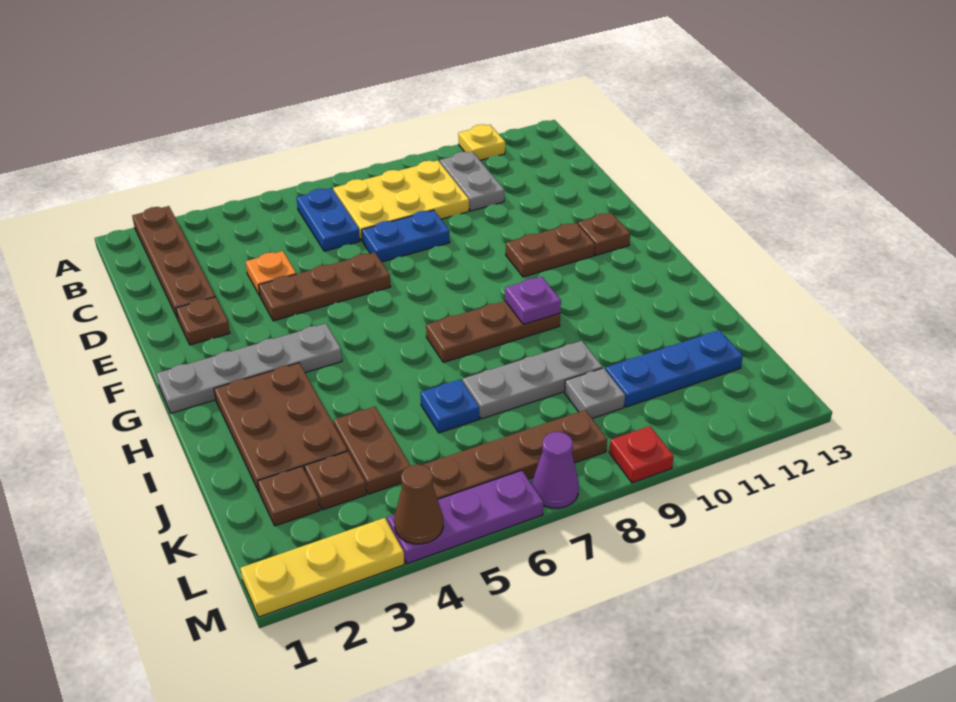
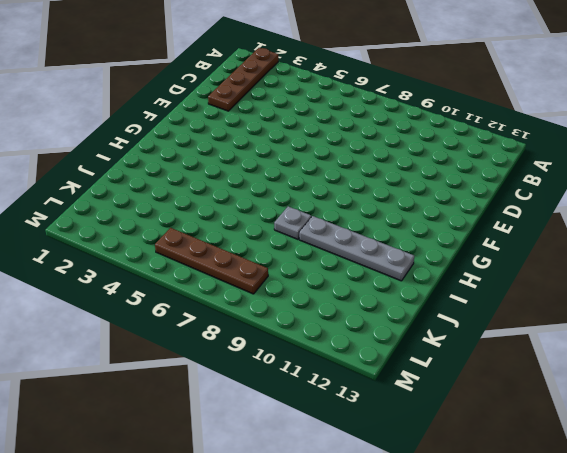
grey plate I8 level 1 -> grey plate K9 level 1
grey plate I9:I12 level 1 -> grey plate G1:G4 level 1
none -> yellow plate A11 level 1
none -> blue plate B6:C6 level 1
none -> yellow plate B7:C9 level 1

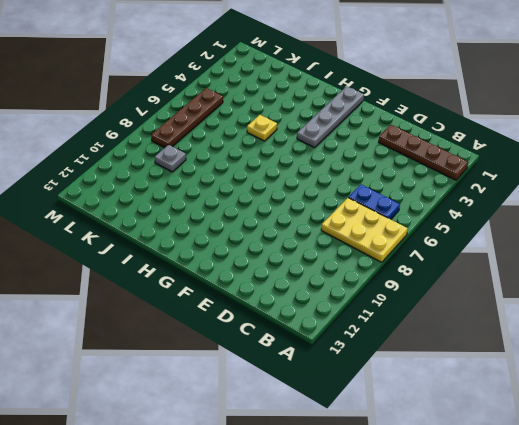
yellow plate A7:C8 level 1 -> yellow plate B7:C9 level 1
yellow plate I5 level 1 -> yellow plate A11 level 1
none -> grey plate B10:C10 level 1
none -> orange plate D4 level 1
none -> blue plate D7:D8 level 1

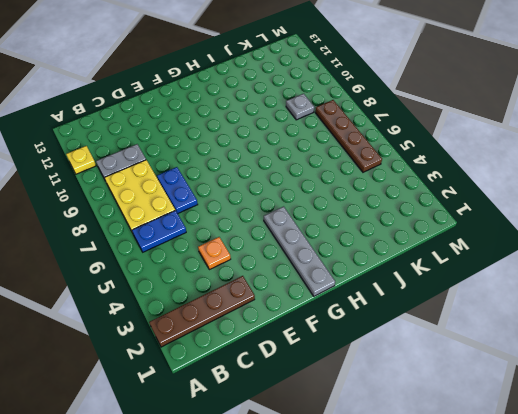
none -> brown plate E2 level 1
none -> brown plate E4:E6 level 1
none -> brown plate F10:F11 level 1

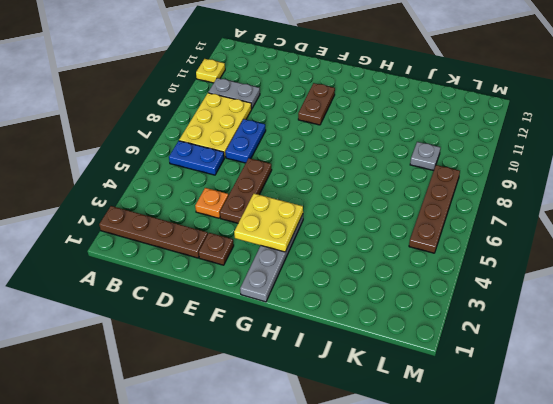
yellow plate F3:G4 level 2 -> none
none -> brown plate F12 level 1
none -> brown plate H2:J3 level 1
none -> brown plate H7:H9 level 1

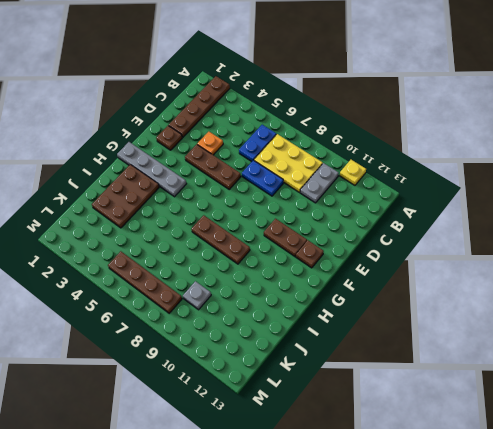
none -> brown plate J4:K4 level 1
none -> blue plate J6 level 1
none -> grey plate J7:J9 level 1

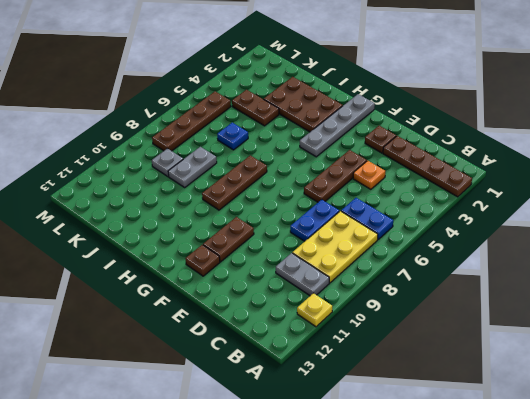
grey plate J8:J9 level 1 -> grey plate J7:J9 level 1
none -> brown plate K2 level 1
none -> brown plate K3 level 1
none -> blue plate K10:K12 level 1

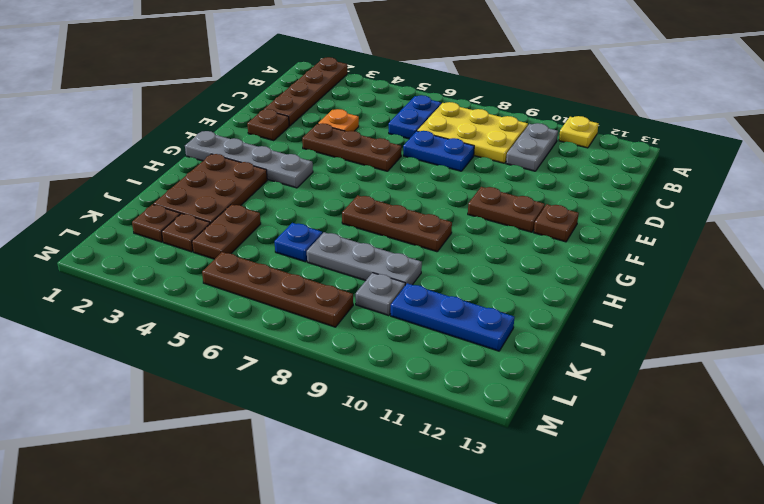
none -> yellow plate M1:M3 level 1
none -> purple plate M4:M6 level 1
none -> purple cone M7 level 1

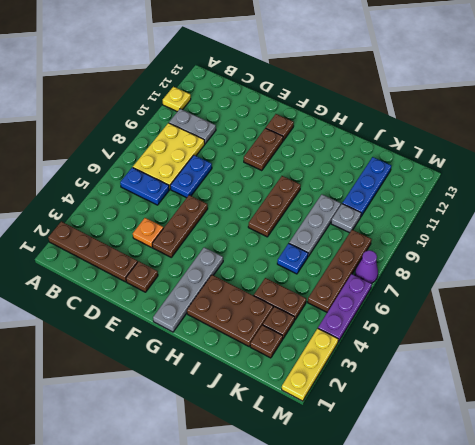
none -> red plate M9 level 1
none -> purple plate H9 level 2
none -> brown cone M4 level 2

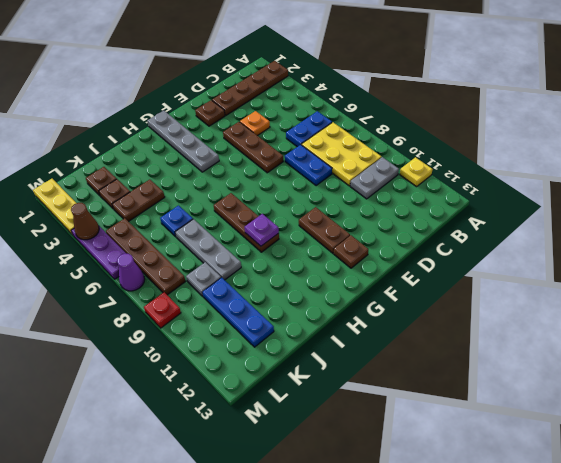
none -> brown plate H2:J3 level 1

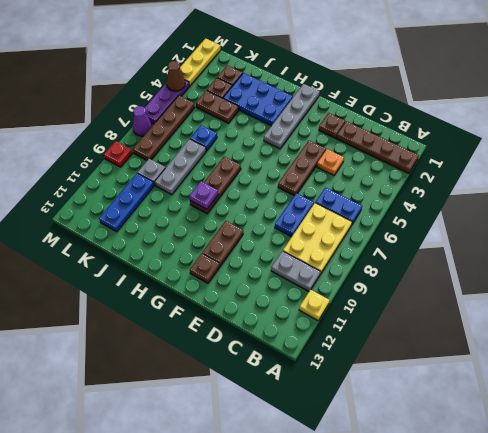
blue plate H2:J3 level 1 -> brown plate H2:J3 level 1

